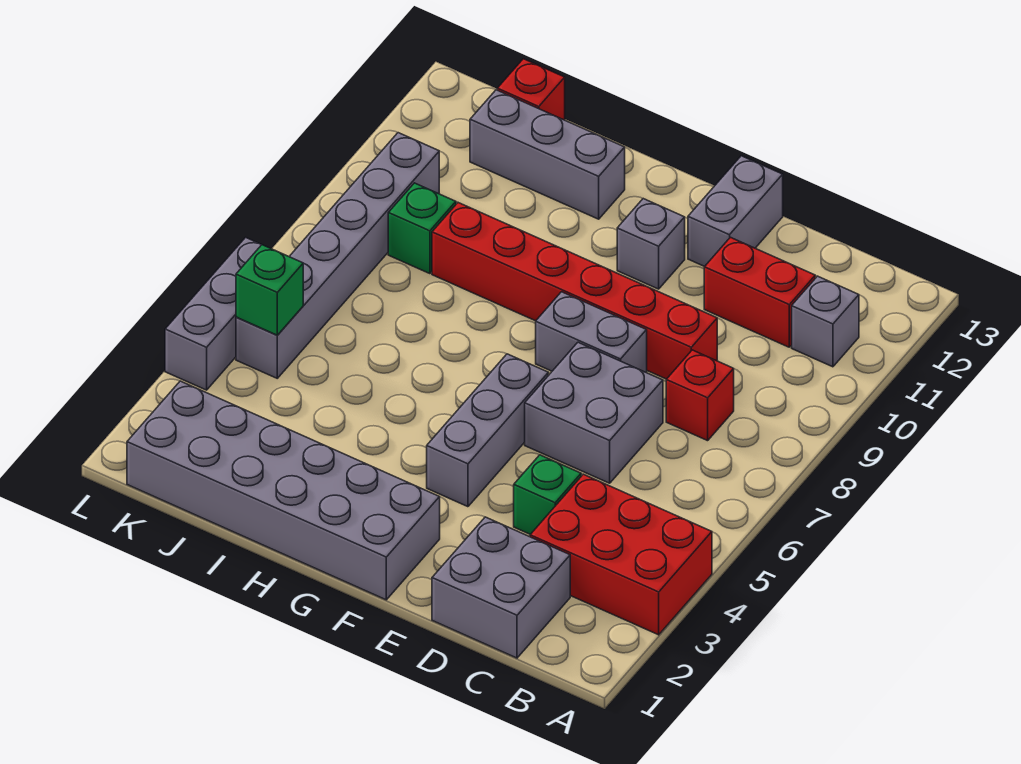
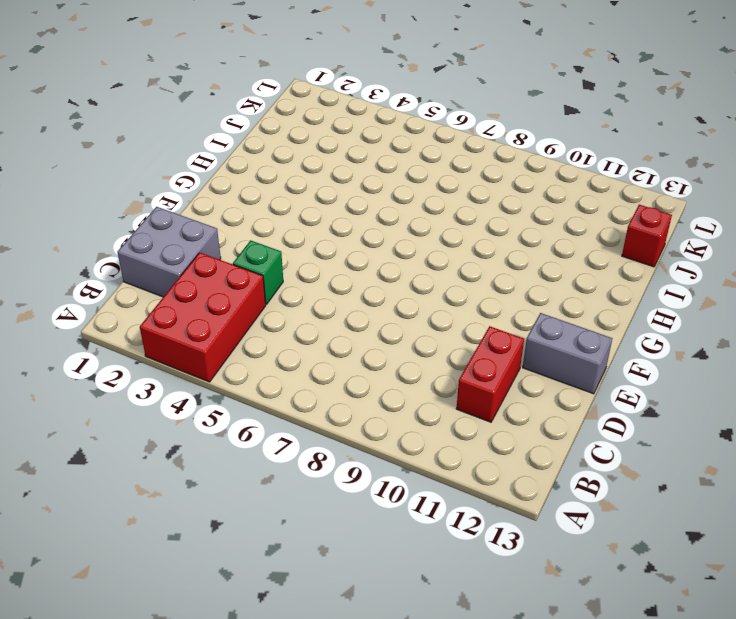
none -> grey brick B11 level 1
none -> red brick C8 level 1
none -> grey brick D6:E7 level 1

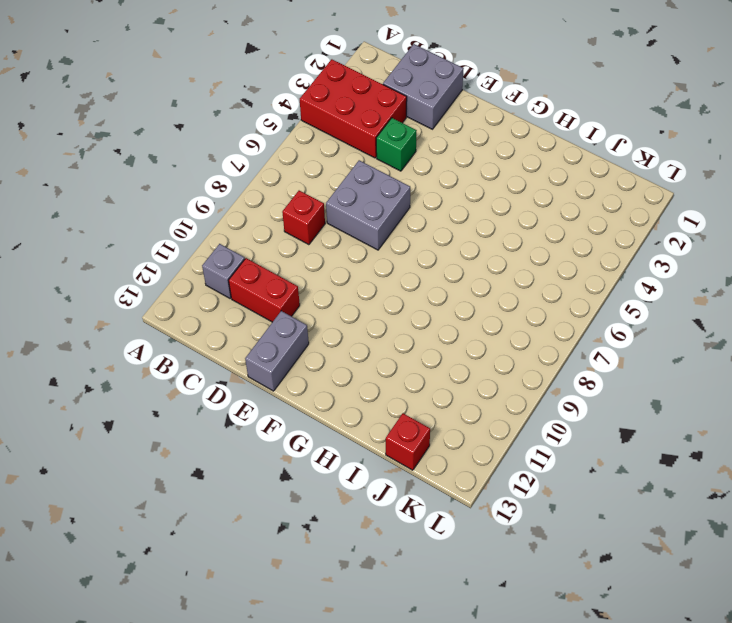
none -> red brick D9:I9 level 1
none -> grey brick E8:F8 level 1
none -> grey brick F1:K2 level 1

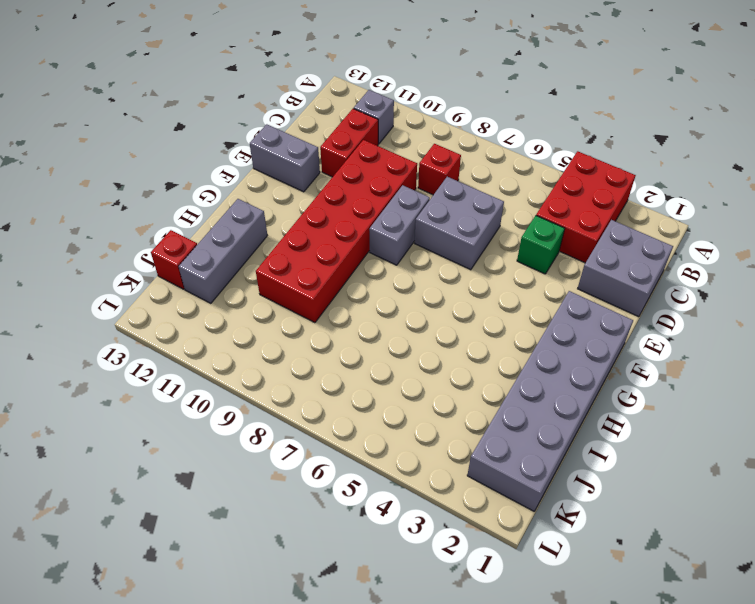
red brick D9:I10 level 1 -> red brick D9:I9 level 1
none -> grey brick F4:F6 level 1
none -> grey brick F11 level 1
none -> green brick J9 level 1

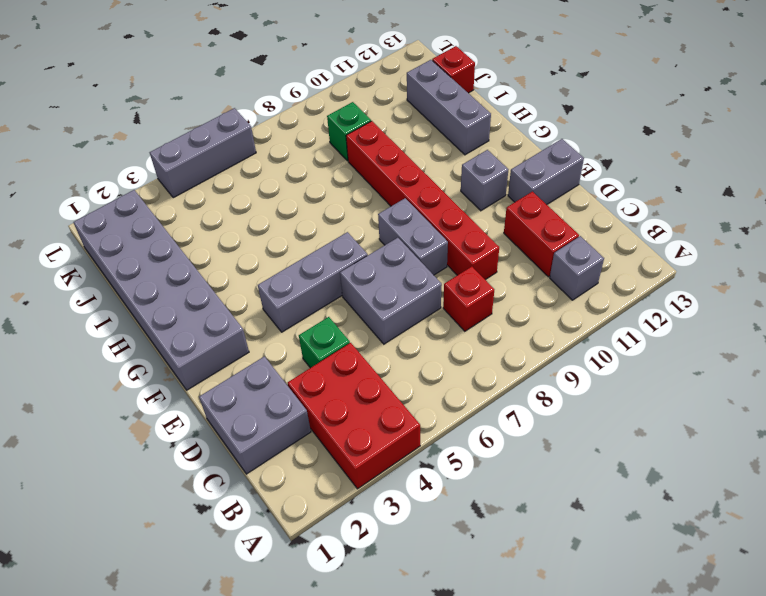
none -> grey brick K5:K10 level 1
none -> green brick K5 level 2

